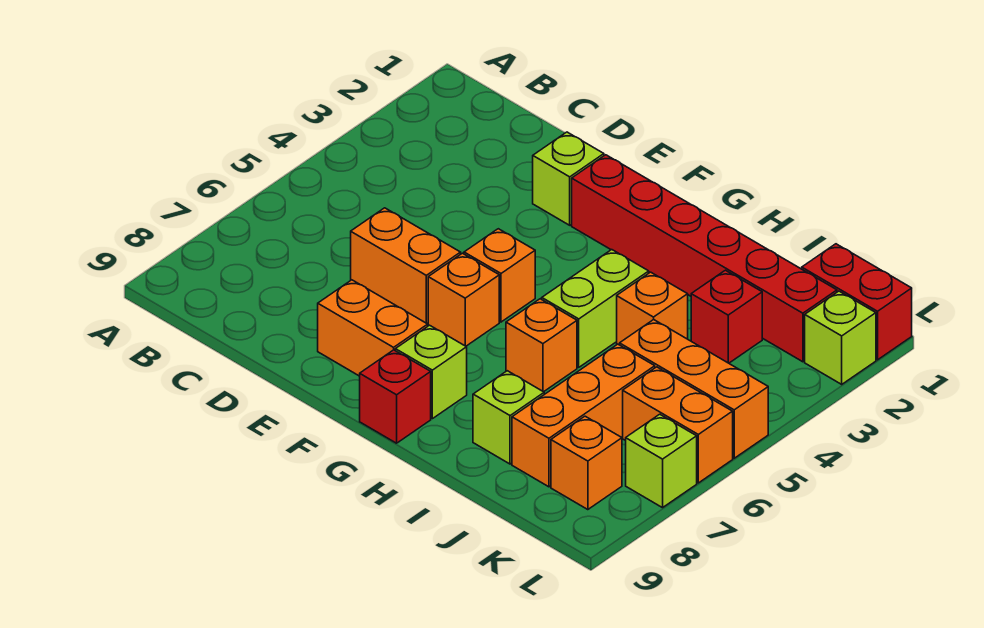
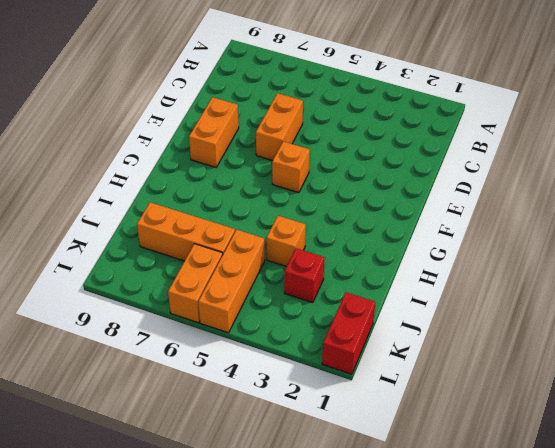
none -> lime brick E2 level 1
none -> red brick F2:K2 level 1
none -> orange brick F6 level 1

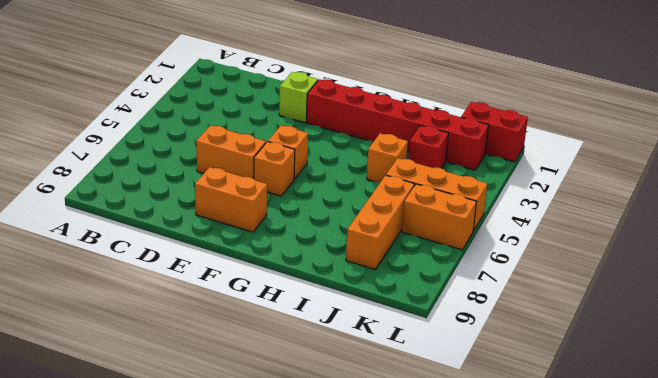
none -> lime brick G8 level 1
none -> red brick G9 level 1
none -> lime brick H4:H5 level 1

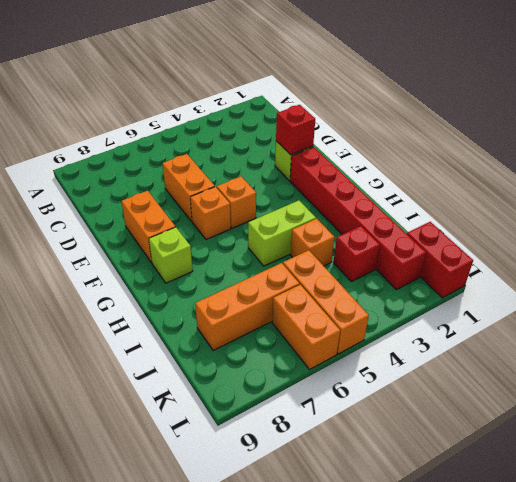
red brick E2 level 2 -> red brick G9 level 1
none -> orange brick H6 level 1
none -> lime brick I8 level 1
none -> orange brick K8 level 1

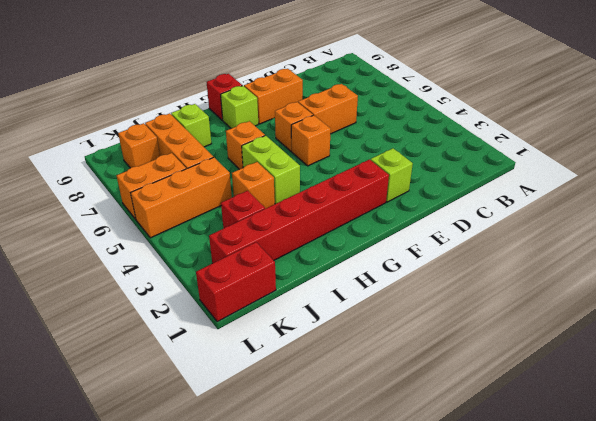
none -> lime brick L2 level 1
none -> lime brick L7 level 1

